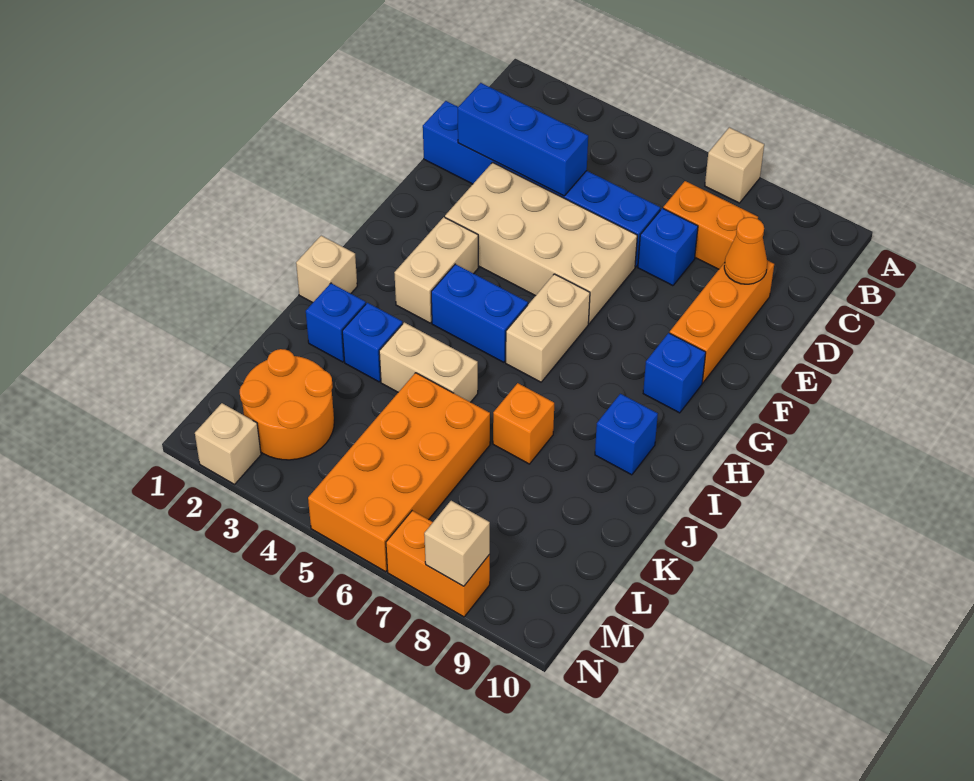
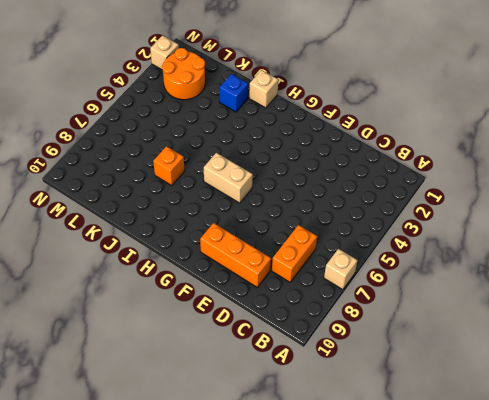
none -> blue brick D1:D6 level 1
none -> blue brick D7 level 1
none -> tan brick E3:F6 level 1

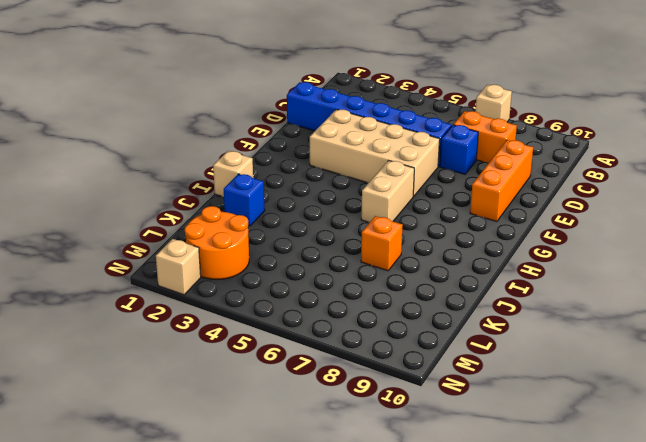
none -> tan brick G3:H3 level 1
none -> blue brick G9 level 1
none -> blue brick H4:H5 level 1

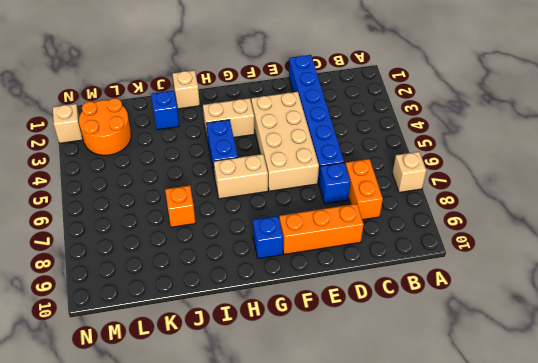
none -> blue brick I9 level 1
none -> blue brick J3 level 1
none -> tan brick J4:J5 level 1

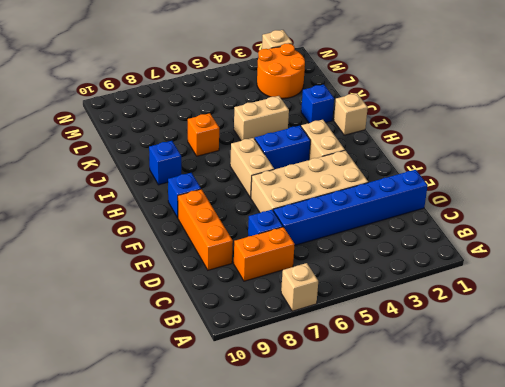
none -> blue brick J3 level 1
none -> orange brick K5:N6 level 1
none -> orange brick N7:N8 level 1

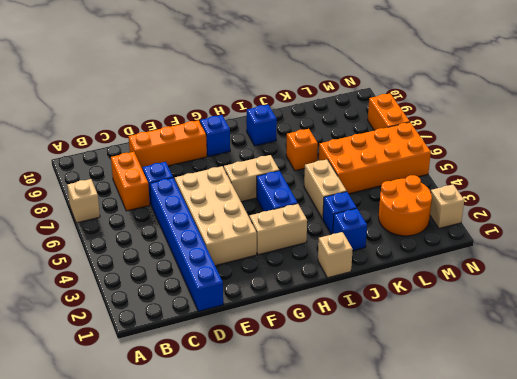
none -> blue brick D2:D4 level 2
none -> orange cone D9 level 2
none -> tan brick N8 level 2

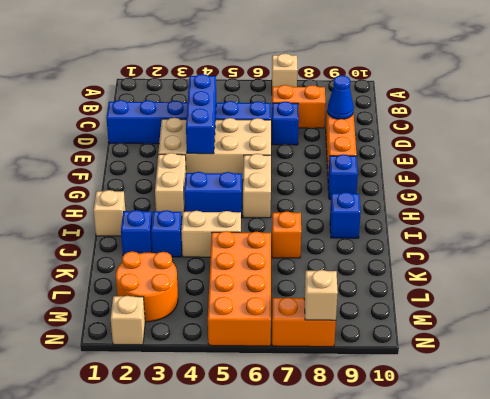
blue brick D4:F4 level 2 -> blue brick D2:D4 level 2
blue cone D9 level 2 -> orange cone D9 level 2

